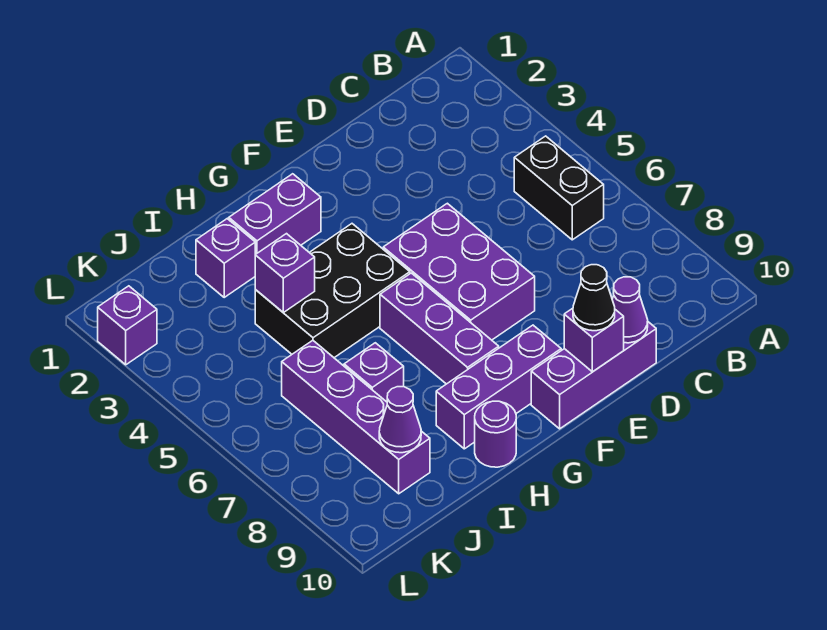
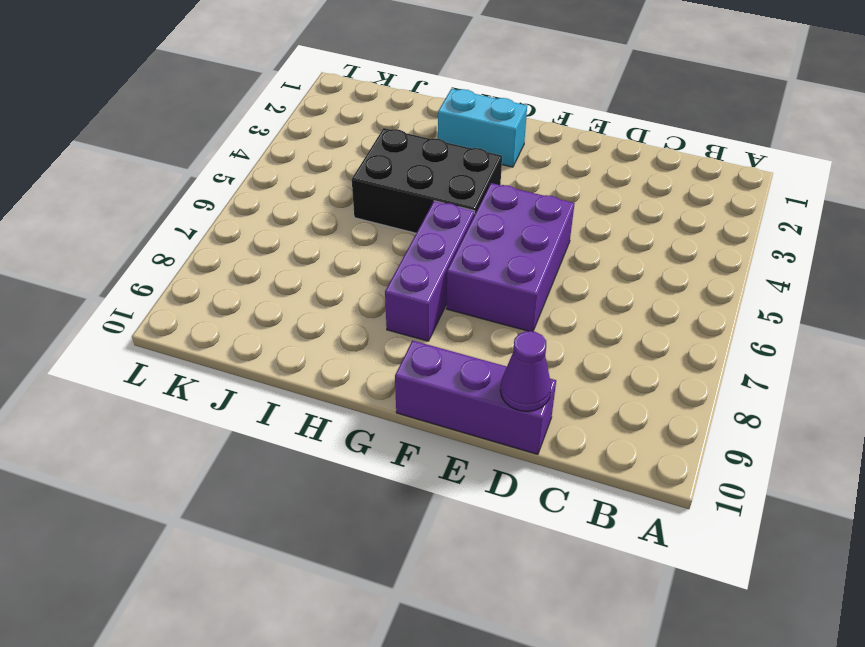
cyan brick G2:H2 level 1 -> purple brick G2:H2 level 1
none -> black brick B5:B6 level 1
none -> purple brick F9:H9 level 1
none -> purple round brick H10 level 1

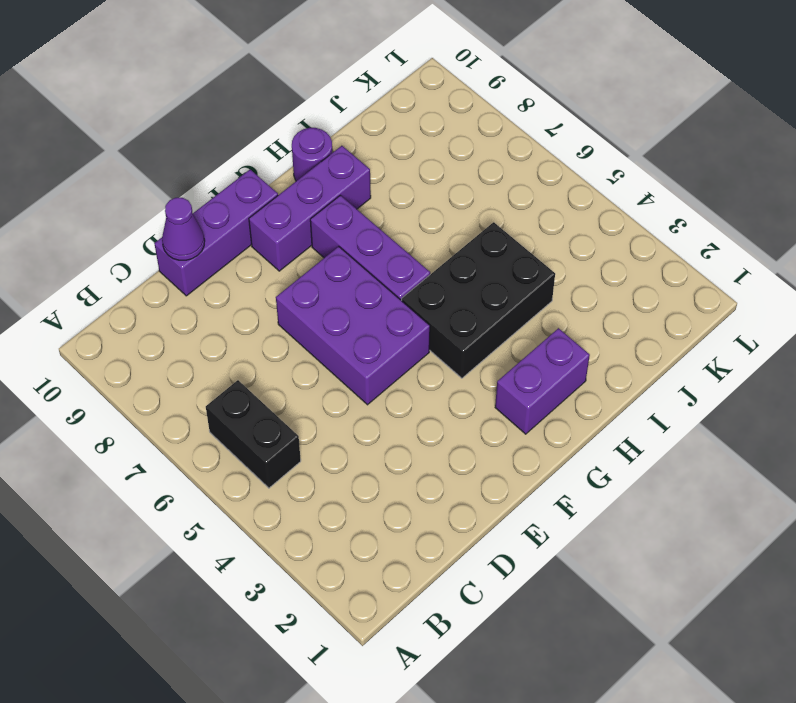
none -> purple brick I2 level 1
none -> purple brick I7 level 1
none -> purple brick J6:J9 level 1

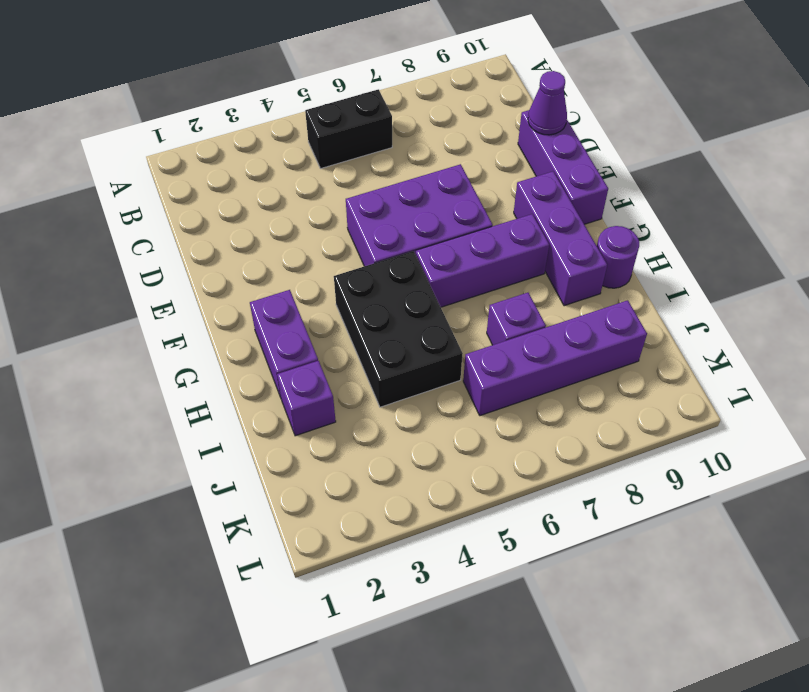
none -> purple brick L2 level 1
none -> purple brick E10 level 2
none -> purple brick I4 level 2

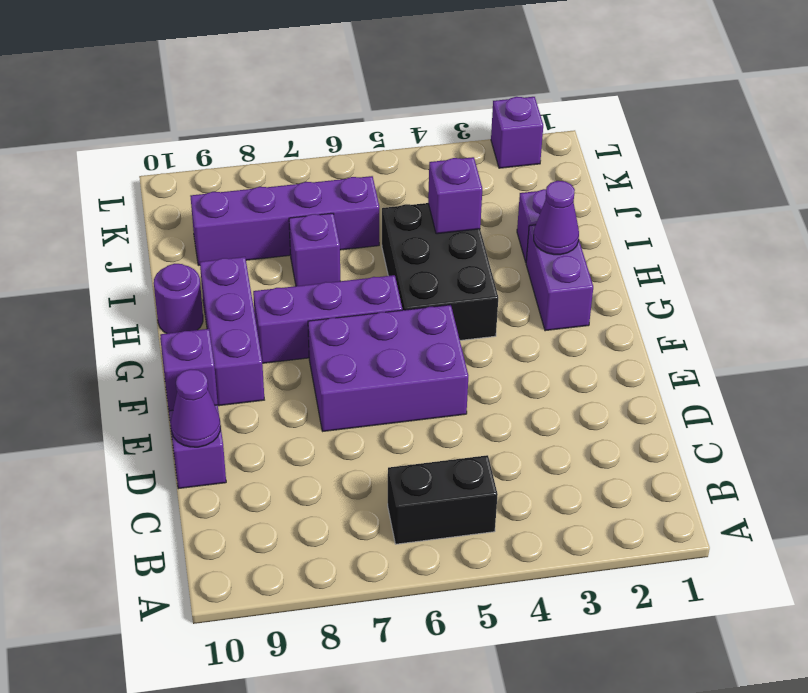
purple cone H2 level 2 -> purple cone J9 level 2
none -> black cone E10 level 3

